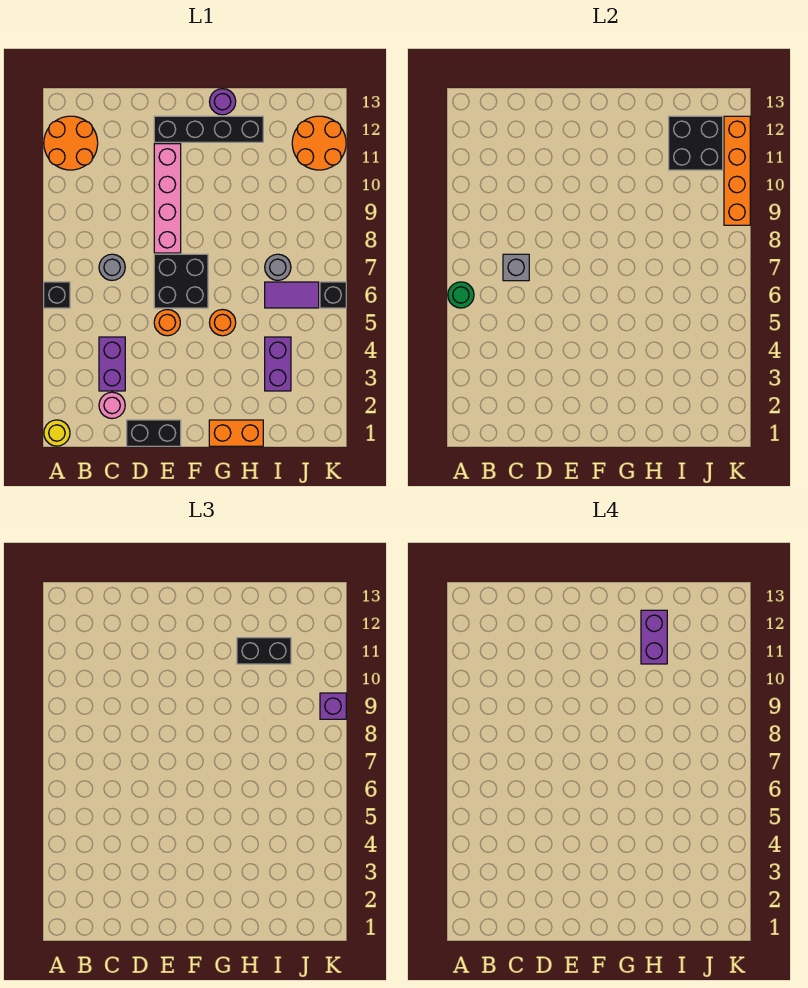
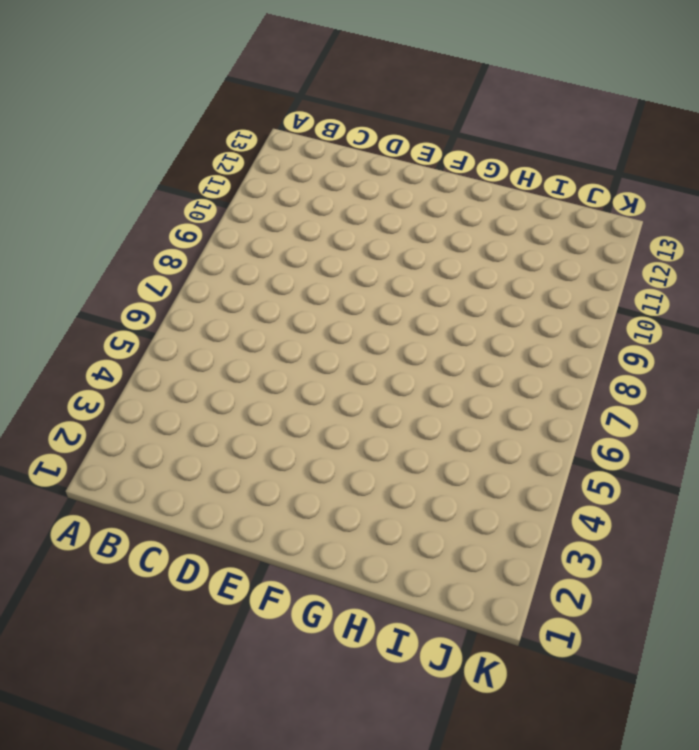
none -> yellow round brick A1 level 1
none -> black brick A6 level 1
none -> orange round brick A11:B12 level 1

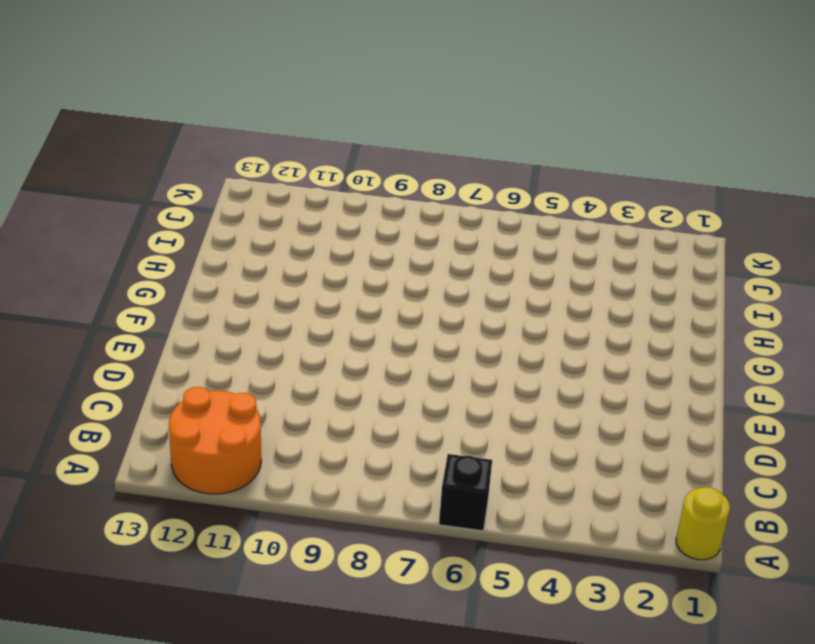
none -> pink round brick C2 level 1
none -> purple brick C3:C4 level 1
none -> grey round brick C7 level 1

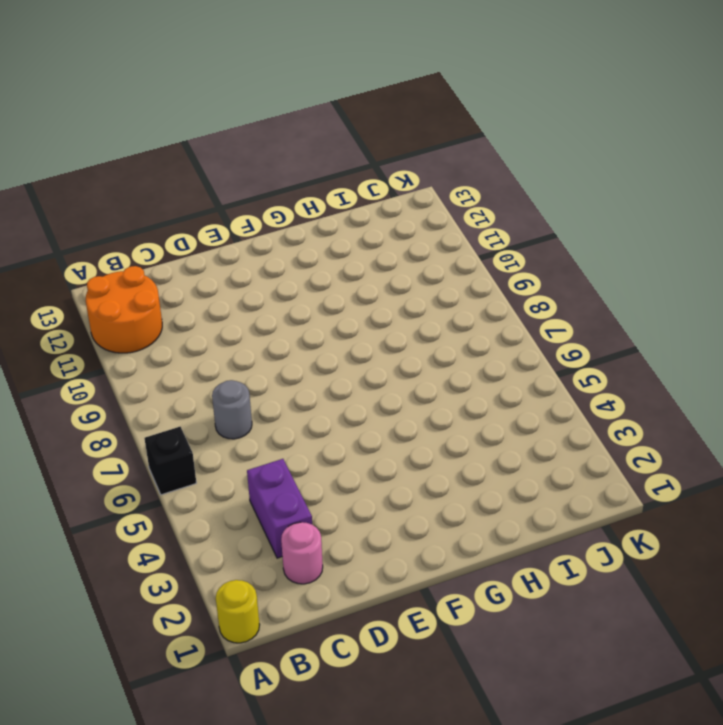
none -> black brick D1:E1 level 1
none -> orange round brick E5 level 1
none -> black brick E6:F7 level 1

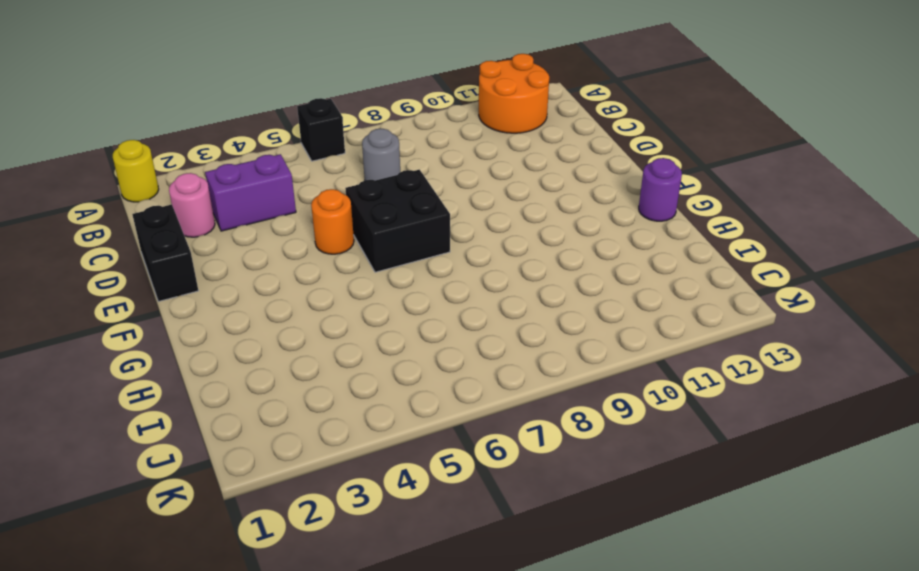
none -> pink brick E8:E11 level 1
none -> black brick E12:H12 level 1
none -> orange brick G1:H1 level 1

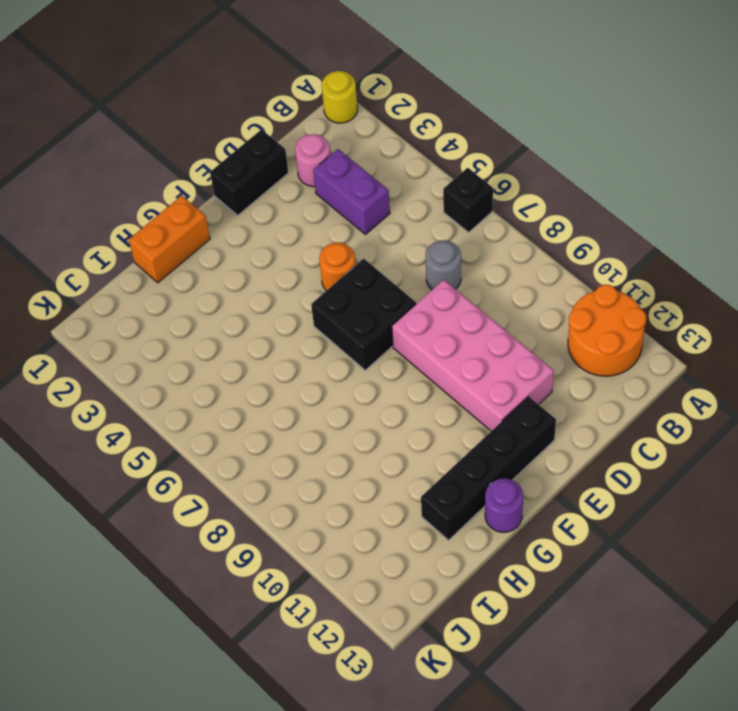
pink brick D8:E11 level 1 -> pink brick E8:E11 level 1
none -> orange round brick G5 level 1
none -> purple brick I3:I4 level 1
none -> purple tile I6:J6 level 1

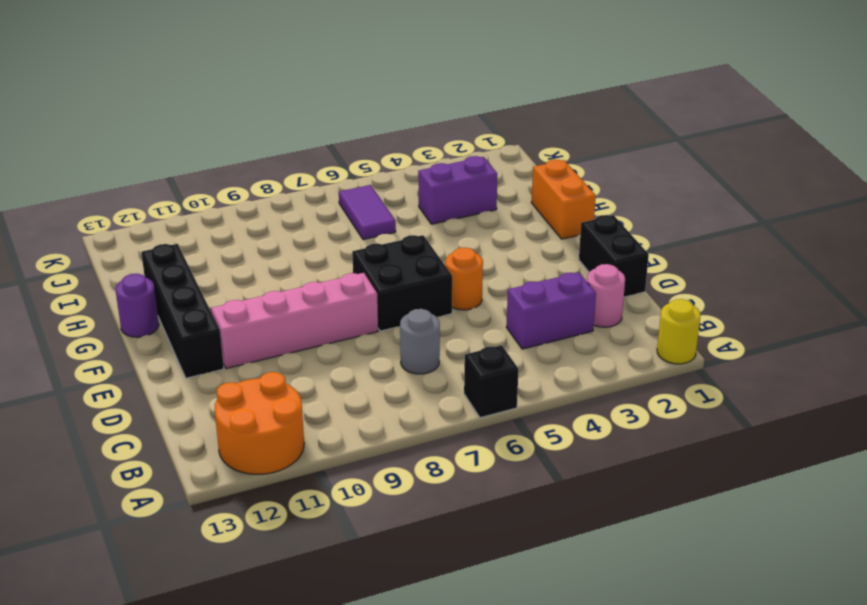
none -> orange round brick G5 level 1
none -> grey round brick I7 level 1
none -> orange round brick J11:K12 level 1

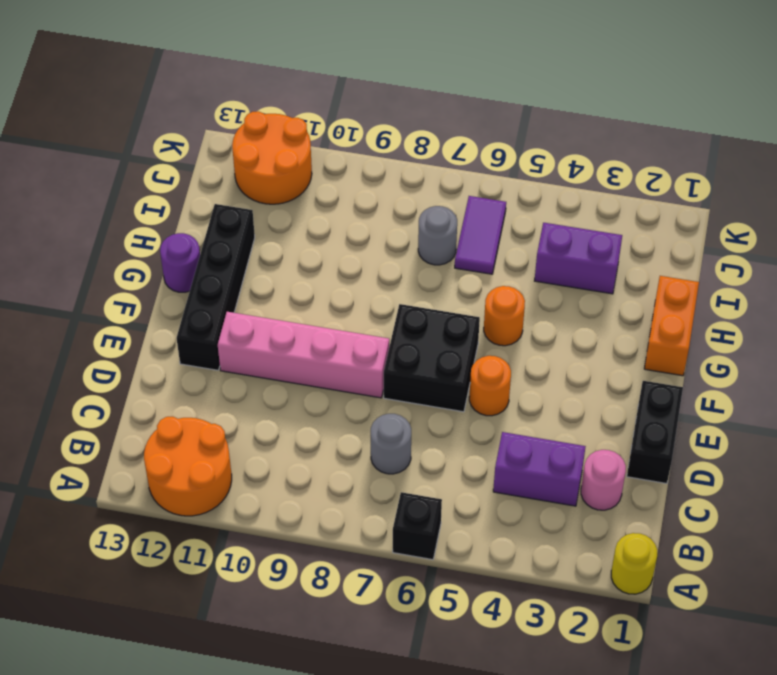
none -> black brick K6 level 1
none -> green round brick A6 level 2
none -> grey brick C7 level 2

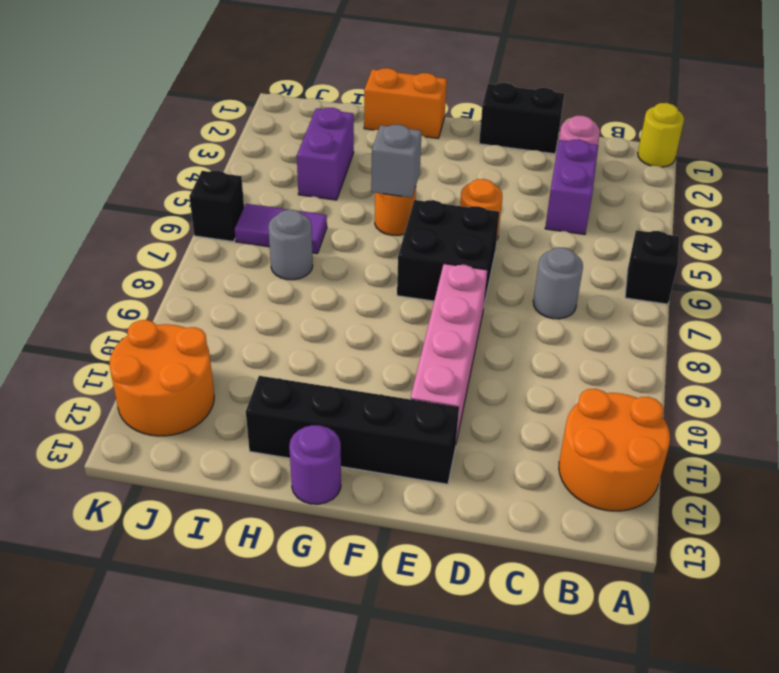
grey brick G5 level 2 -> grey brick C7 level 2
none -> green round brick A6 level 2
none -> black brick I11:J12 level 2
none -> orange brick K9:K12 level 2

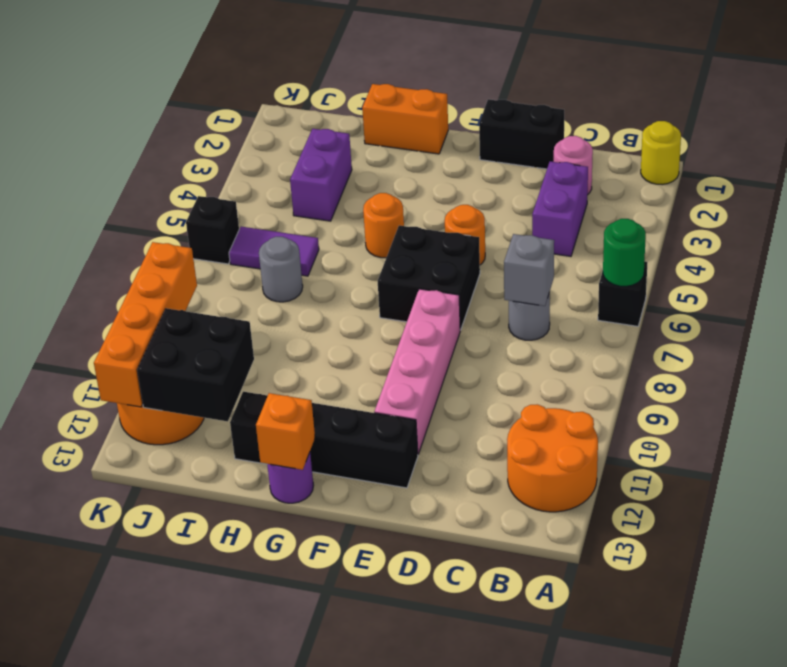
orange brick G13 level 2 -> none
none -> black brick H11:I11 level 3
none -> purple brick K9 level 3
none -> purple brick H11:H12 level 4

